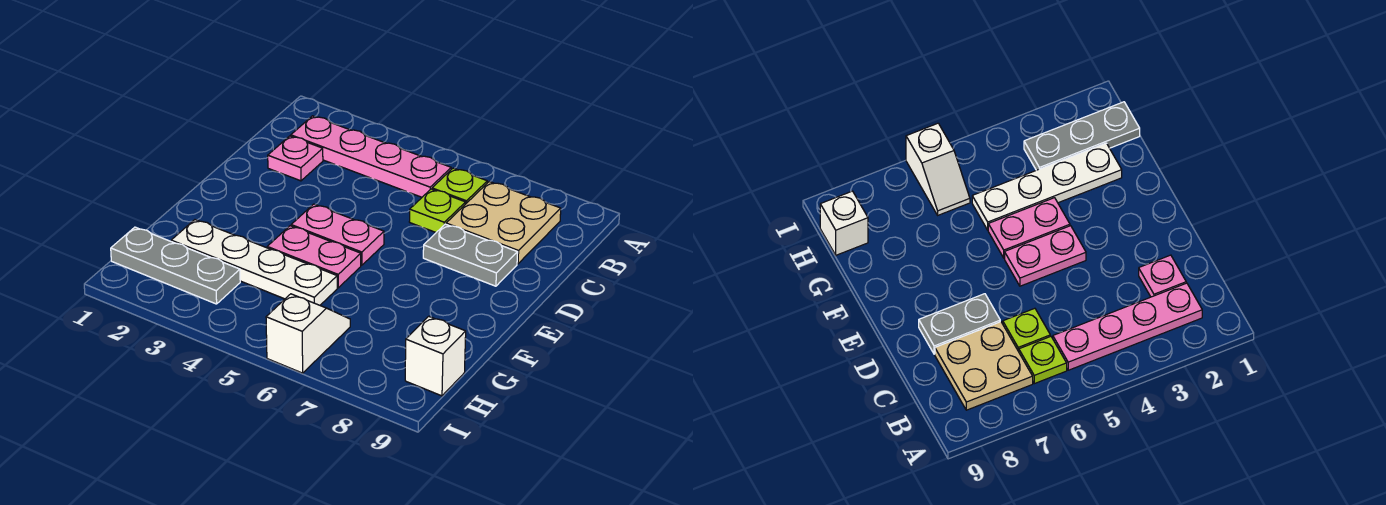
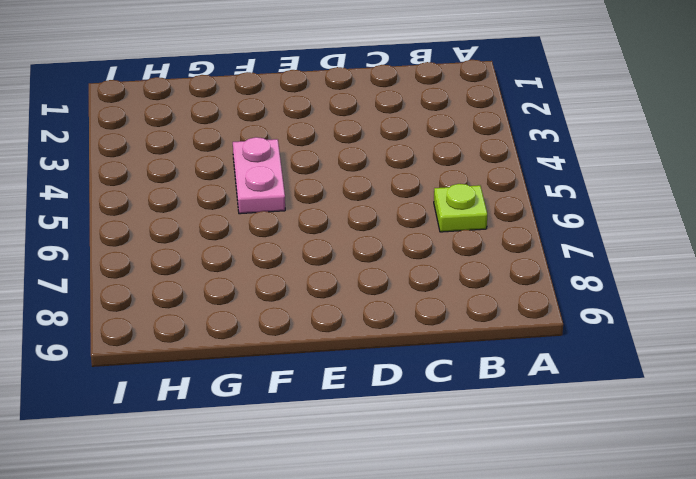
none -> pink plate B2:B5 level 1
none -> tan plate B7:C8 level 1
none -> pink plate C2 level 1

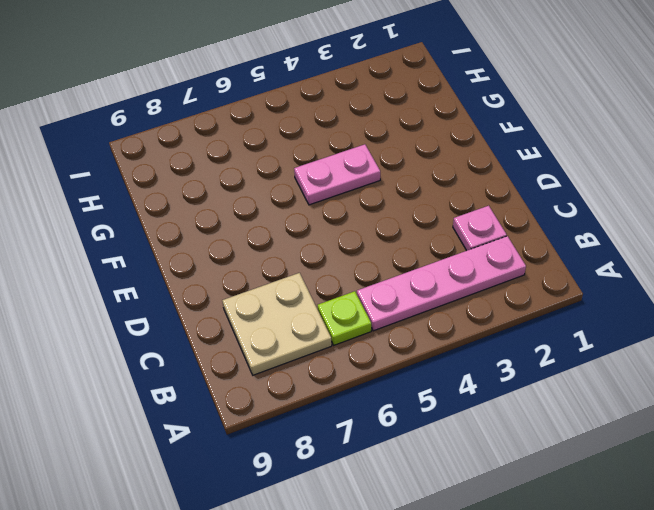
none -> lime plate C6 level 1
none -> grey plate D7:D8 level 1
none -> pink plate E4:E5 level 1

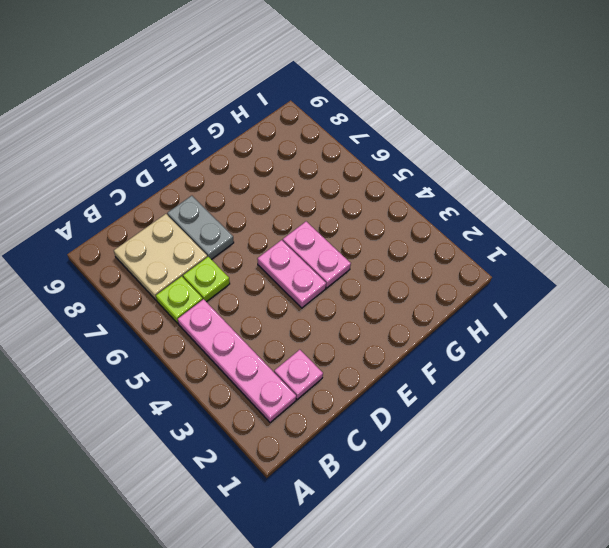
none -> white plate G2:G5 level 1
none -> grey plate H1:H3 level 1
none -> white slope H6:I6 level 1 top I

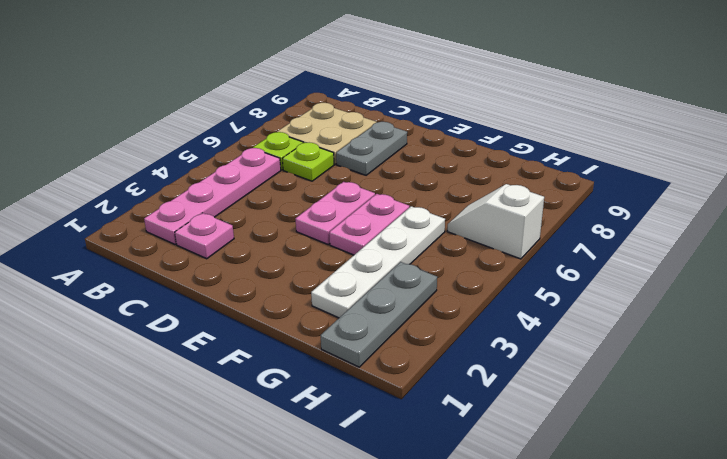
none -> white brick H9 level 1

